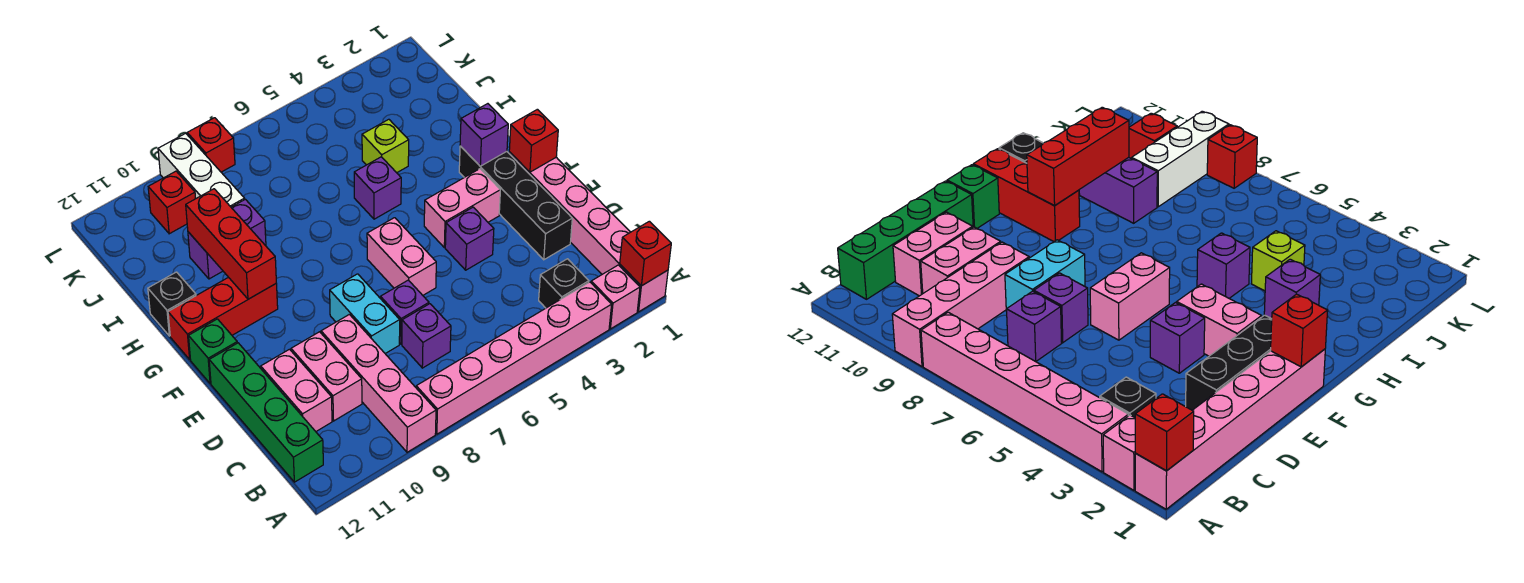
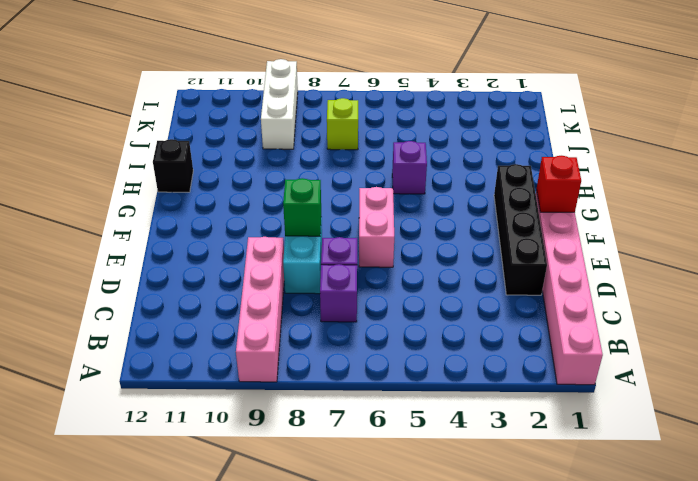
green brick E8 level 2 -> green brick F12 level 1
lime brick J7 level 1 -> lime brick I4 level 1
none -> pink brick A2 level 1
none -> pink brick A3:A8 level 1
none -> black brick B3 level 1

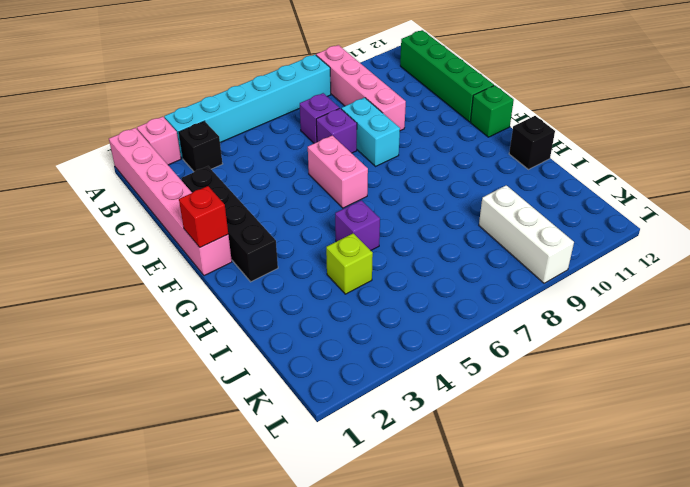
cyan brick A3:A8 level 1 -> pink brick A3:A8 level 1
none -> pink brick C10:D10 level 1
none -> pink brick C11:D11 level 1
none -> purple brick E4 level 1

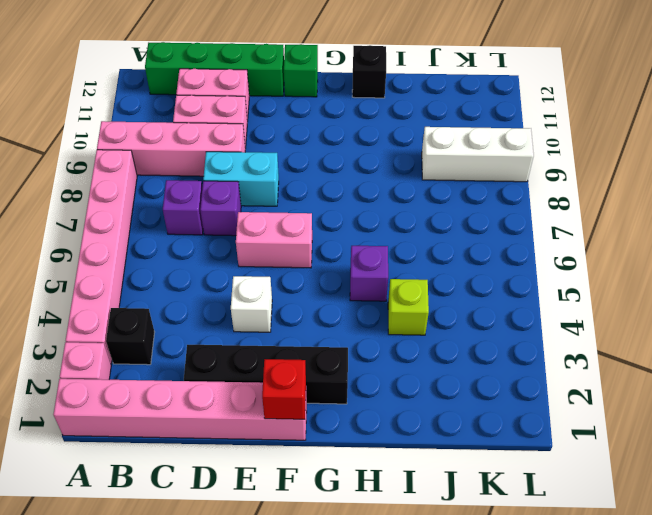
white brick E4 level 1 -> purple brick E4 level 1
none -> pink brick F3:F4 level 1
none -> red brick G10:G12 level 1
none -> purple brick I9:I10 level 1

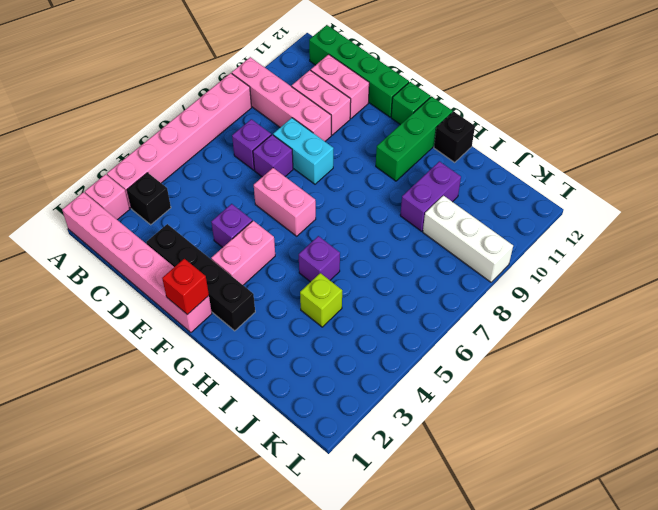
green brick G10:G12 level 1 -> red brick G10:G12 level 1
none -> red brick K10 level 1
none -> red brick L8 level 1
none -> red brick A1 level 2

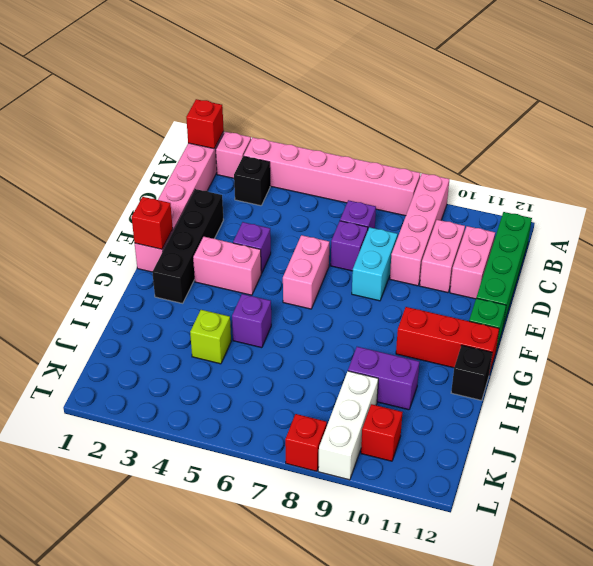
none -> purple brick G2 level 2
none -> red brick G10:I10 level 2

